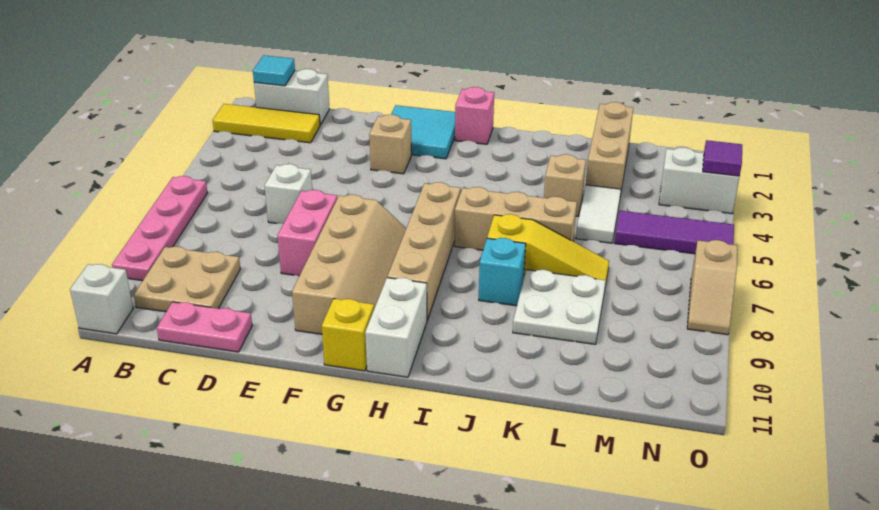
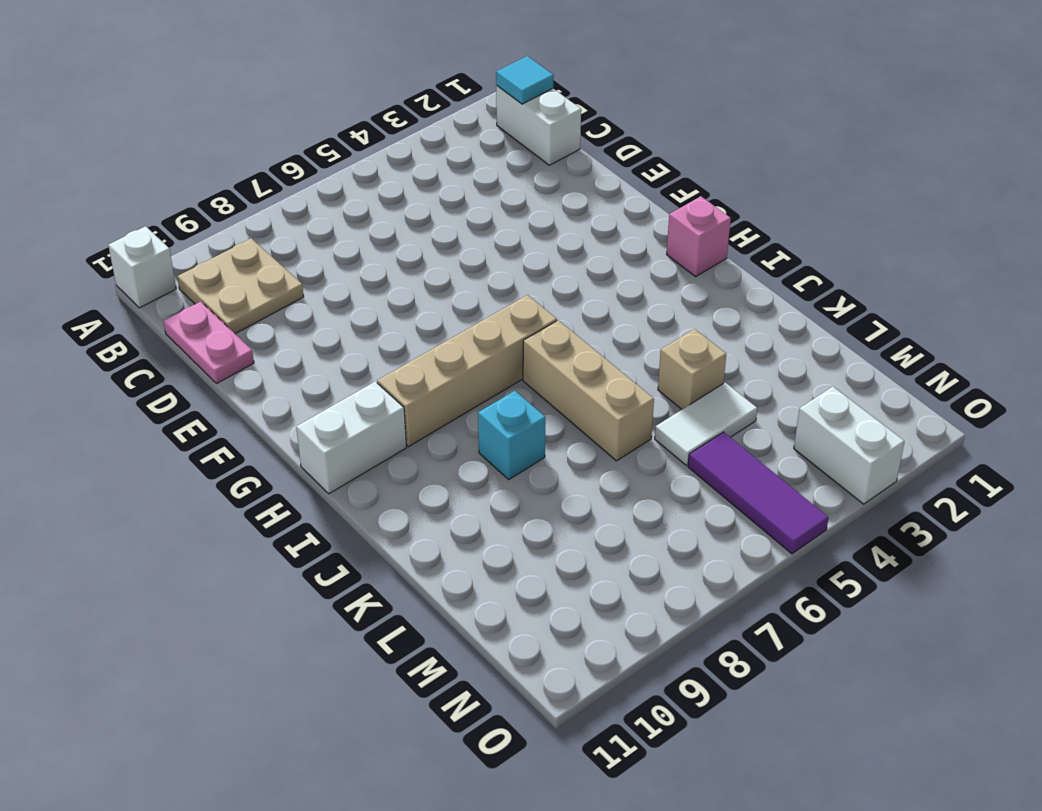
none -> yellow tile A2:C2 level 1
none -> pink plate A6:A9 level 1
none -> white brick D6 level 1

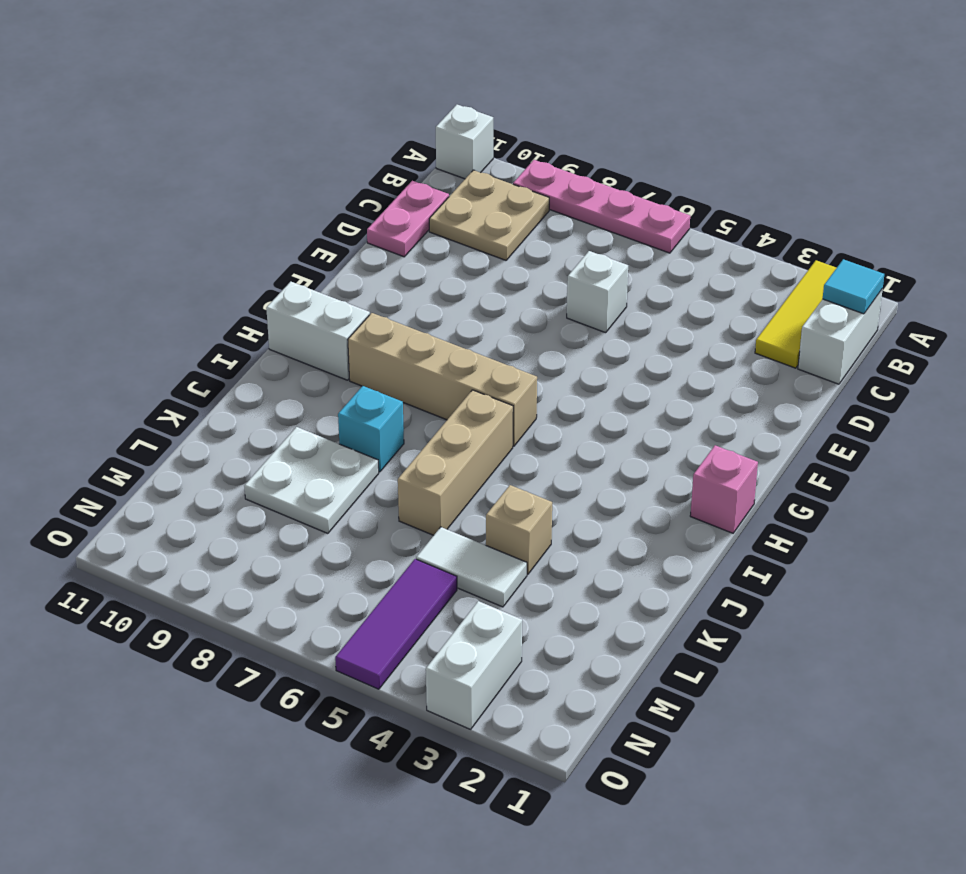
none -> pink brick E7:E8 level 1
none -> cyan tile F1:G2 level 1
none -> tan brick F3 level 1

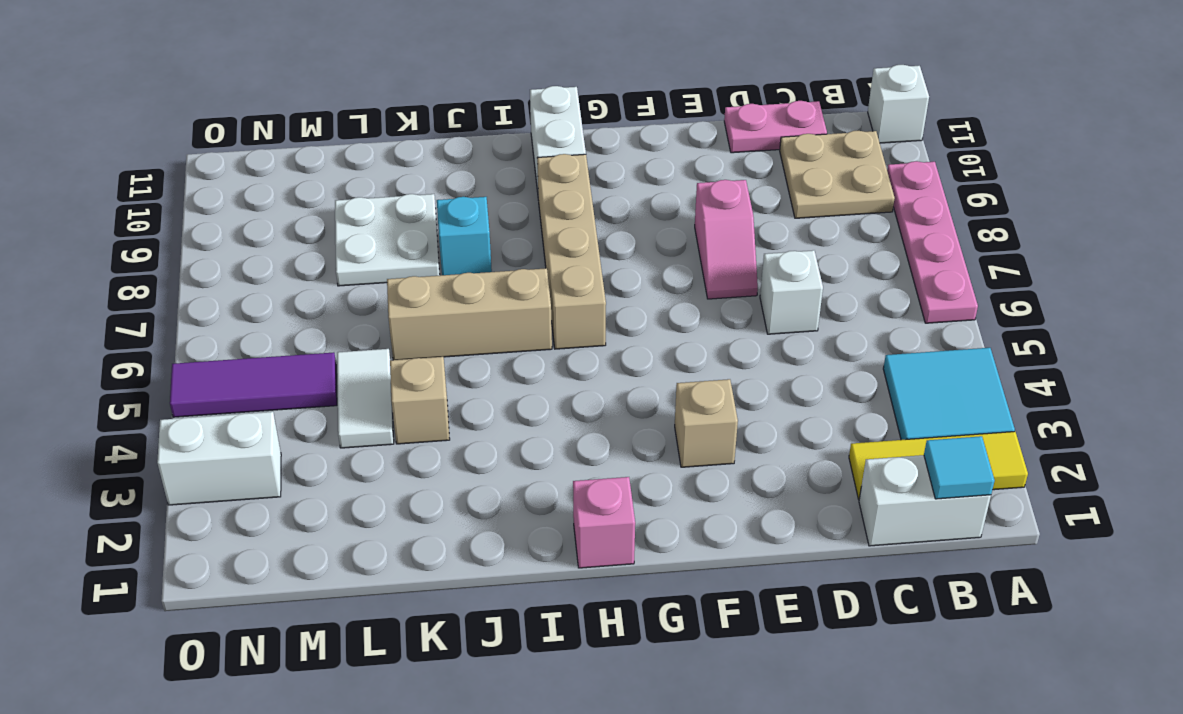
cyan tile A3:B4 level 1 -> cyan tile F1:G2 level 1
pink slope E7:E8 level 1 top 8 -> pink brick E7:E8 level 1
none -> tan slope F7:G10 level 1 top F
none -> yellow brick G11 level 1
none -> yellow slope J7:L7 level 1 top J

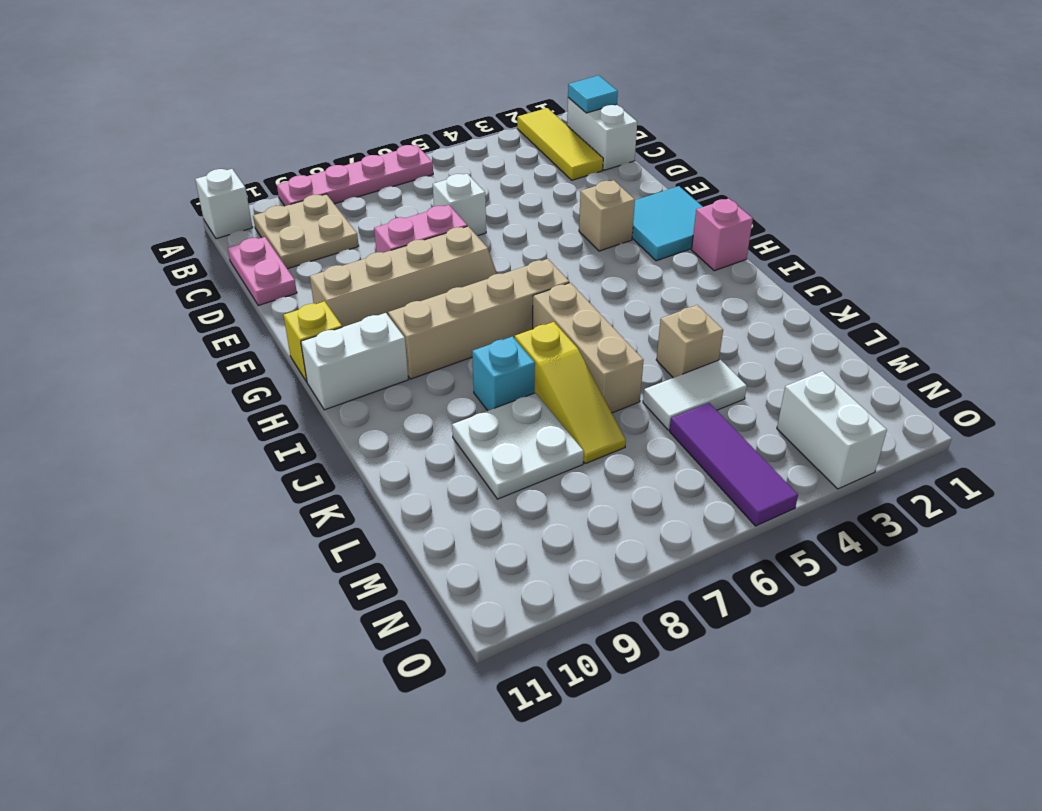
none -> tan brick L1:L3 level 1
none -> tan slope O7:O8 level 1 top 7
none -> purple tile O3 level 2

